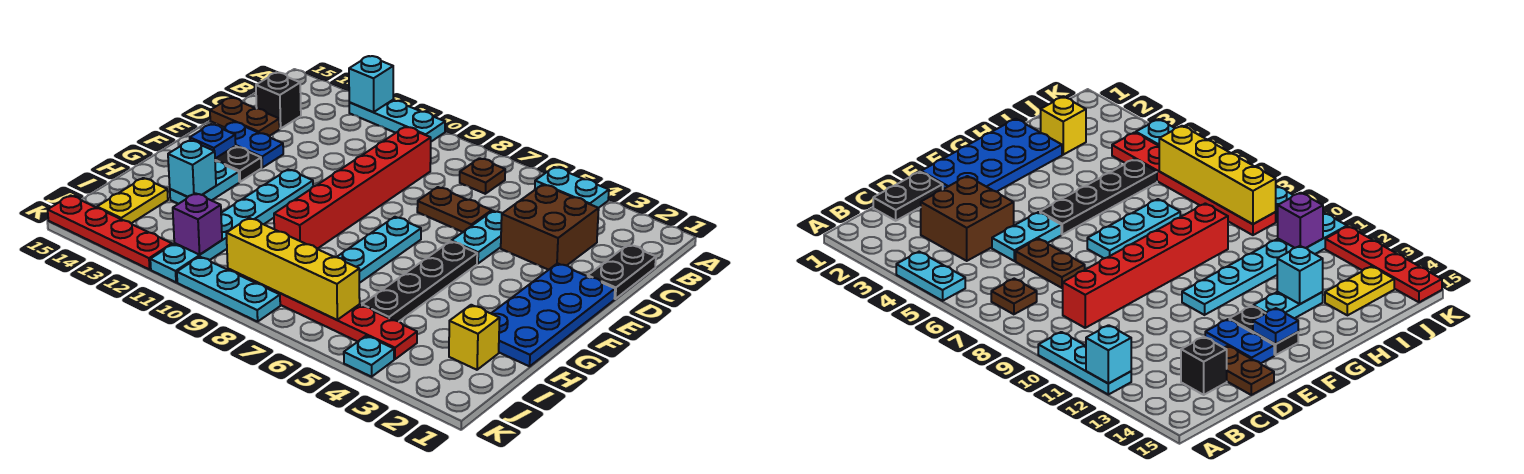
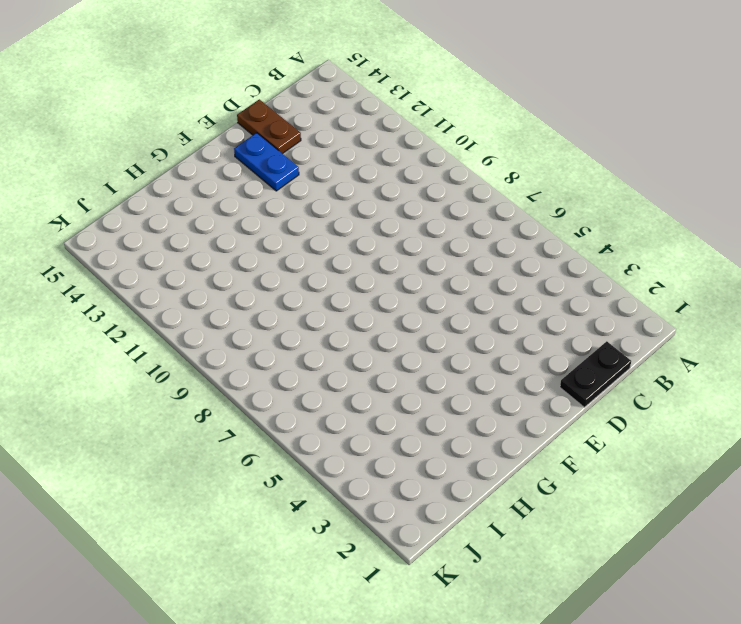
none -> cyan plate A4:A5 level 1
none -> cyan plate A10:A12 level 1
none -> brown plate B7 level 1

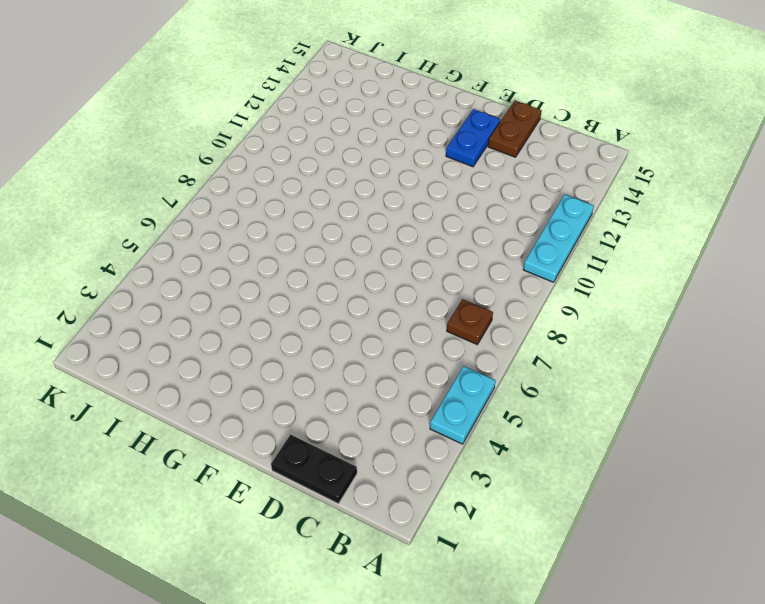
none -> brown brick C3:D4 level 1
none -> red brick C9:H9 level 1
none -> black brick C14 level 1

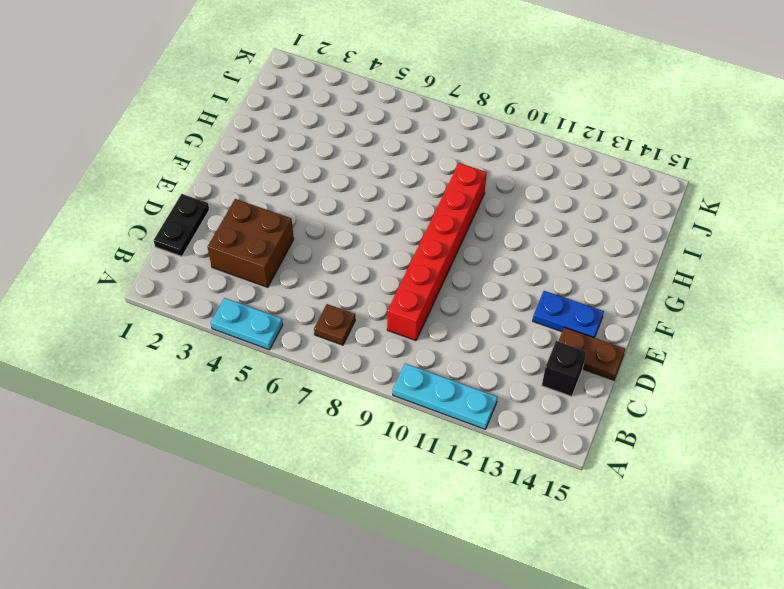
none -> cyan plate D5:E5 level 1
none -> brown plate D6:D7 level 1
none -> blue plate E1:H2 level 1

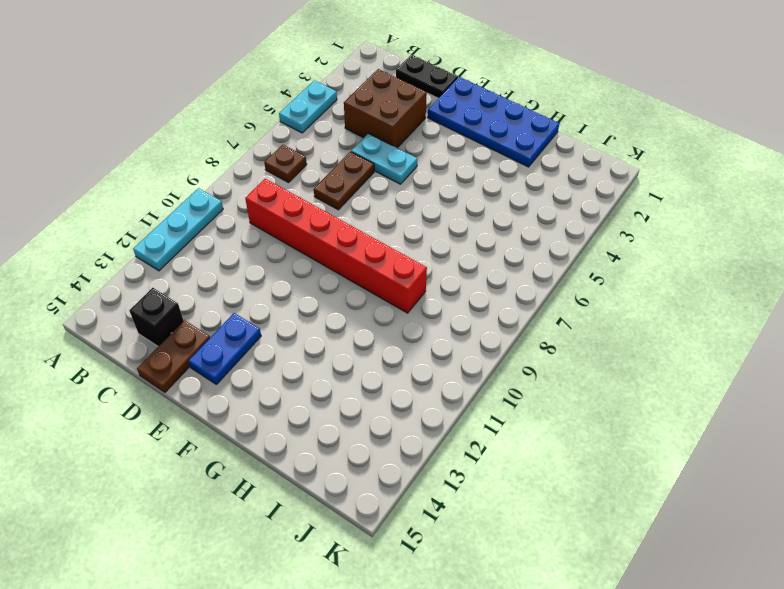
none -> black plate F5:I5 level 1
none -> cyan plate F7:H7 level 1
none -> cyan plate F11:K11 level 1

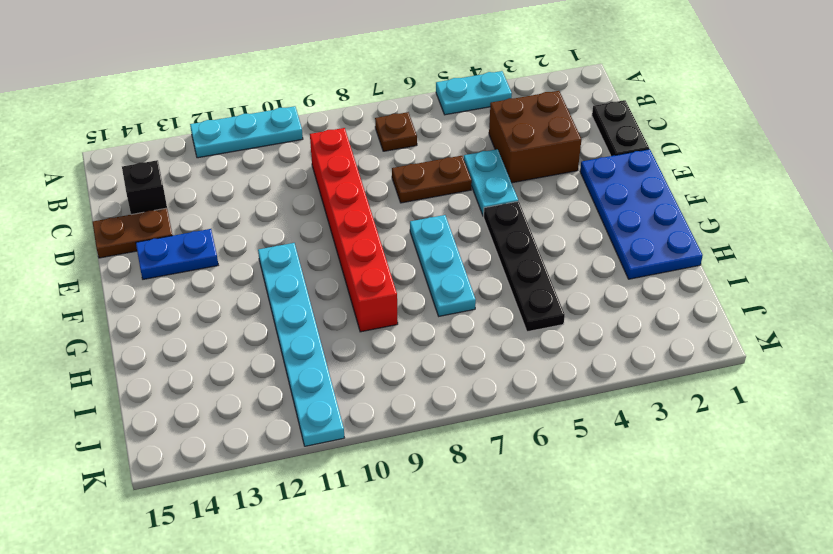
none -> black plate F13:F14 level 1
none -> cyan plate G13:H13 level 1
none -> yellow brick I2 level 1

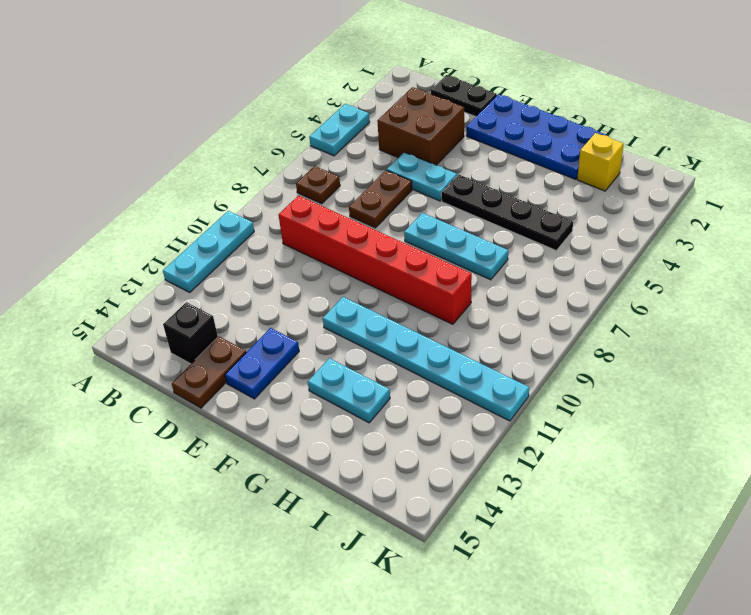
none -> black plate F13:F14 level 1
none -> yellow plate I14:J14 level 1
none -> red plate J4:J9 level 1

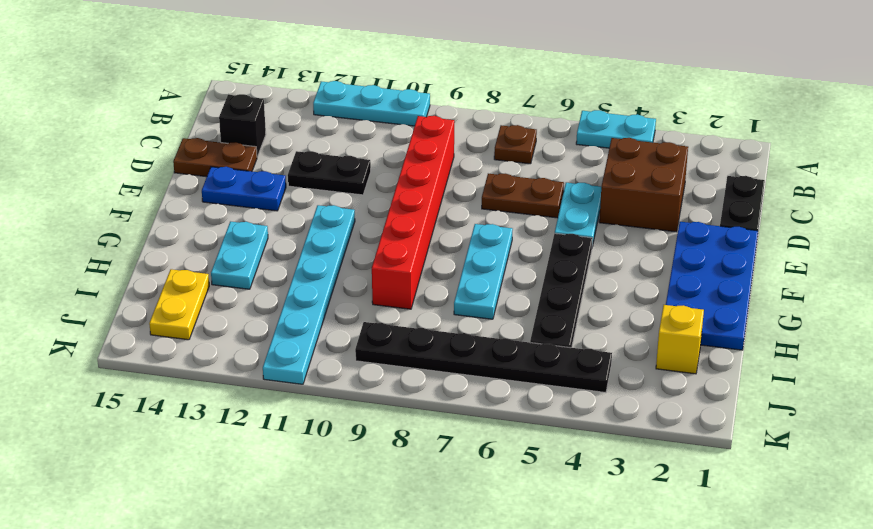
black plate D11:D12 level 1 -> black plate F13:F14 level 1
black plate J4:J9 level 1 -> red plate J4:J9 level 1
none -> cyan plate K4 level 1
none -> cyan plate K8:K10 level 1
none -> red plate K12:K15 level 1

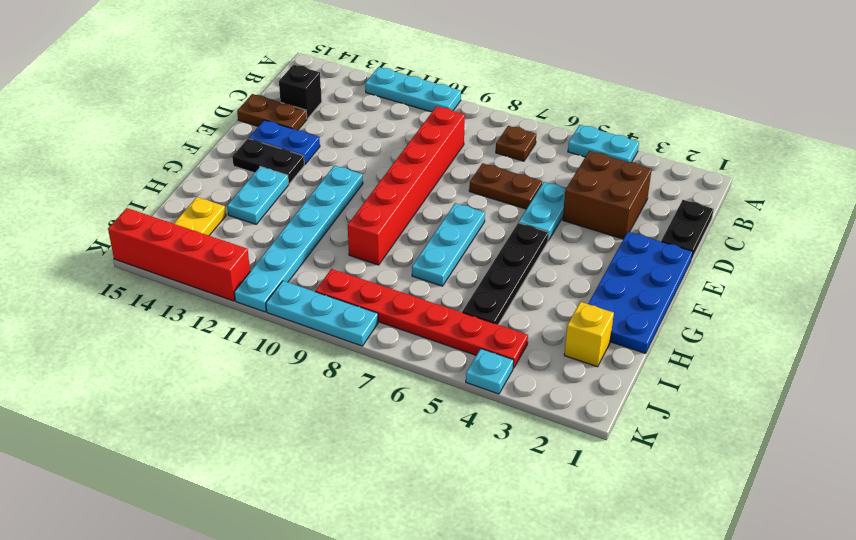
red brick K12:K15 level 1 -> red plate K12:K15 level 1
none -> cyan brick A12 level 2
none -> blue plate F14 level 2
none -> cyan brick H13 level 2

